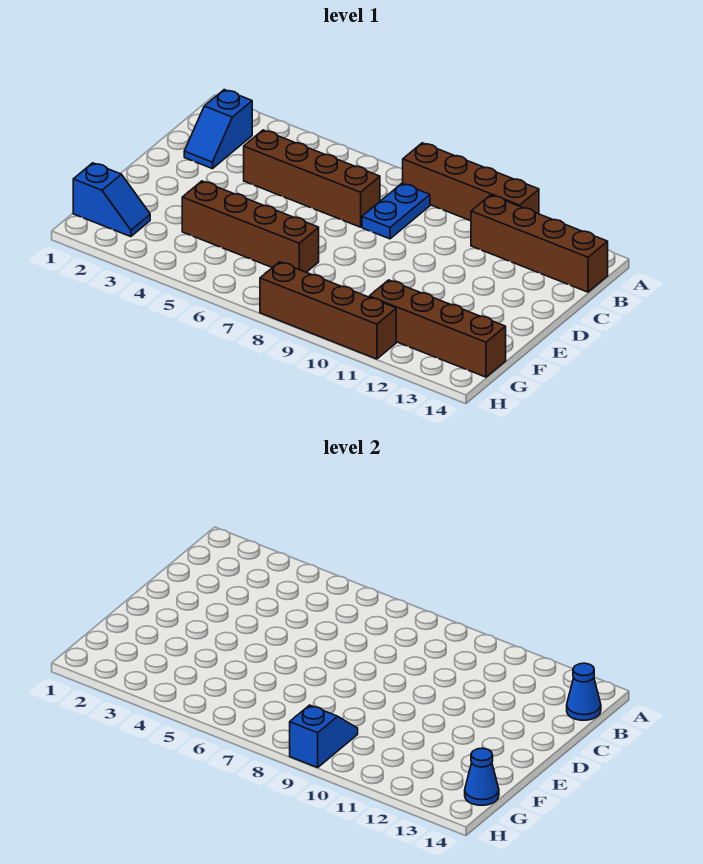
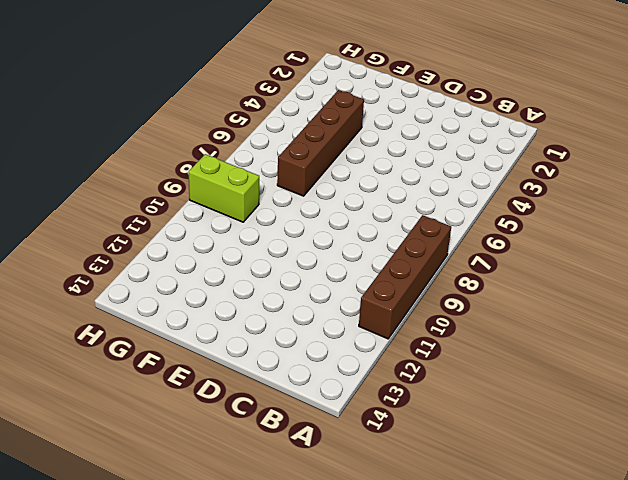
lime brick G9:H9 level 1 -> brown brick H8:H11 level 1
none -> blue slope B2:C2 level 1 top B
none -> blue plate B8:C8 level 1
none -> brown brick B11:B14 level 1

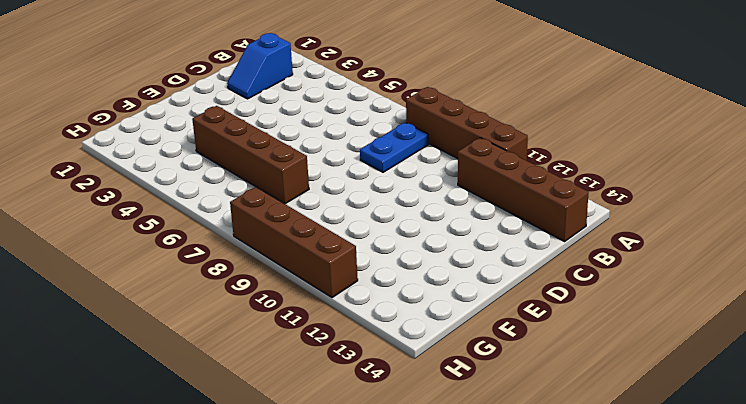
none -> brown brick C4:C7 level 1
none -> blue slope G1:G2 level 1 top 1
none -> brown brick G11:G14 level 1

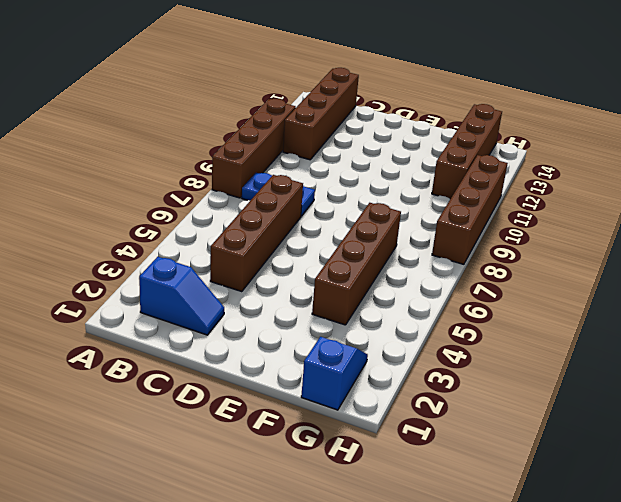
none -> blue cone B14 level 2
none -> blue slope G9:H9 level 2 top H
none -> blue cone G14 level 2

